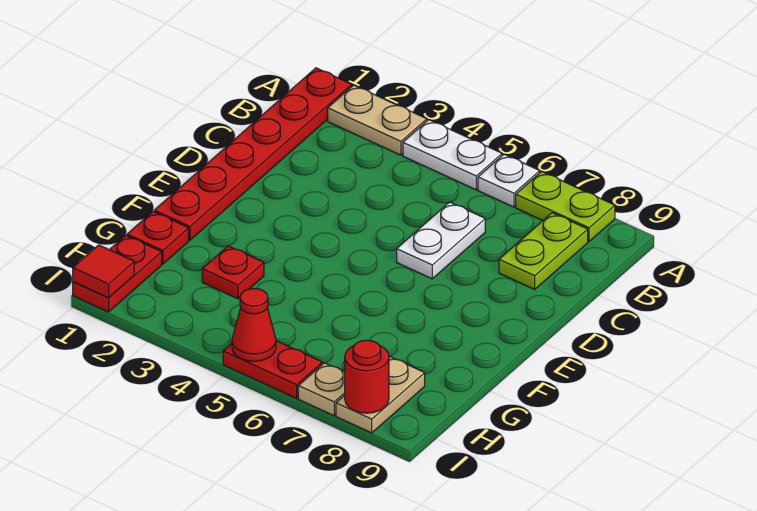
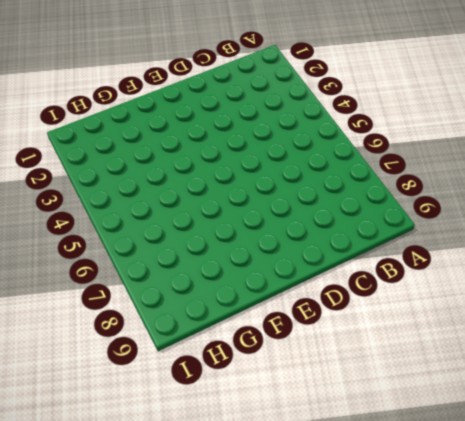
none -> red plate A1:F1 level 1
none -> tan plate A2:A3 level 1
none -> white plate A4:A5 level 1

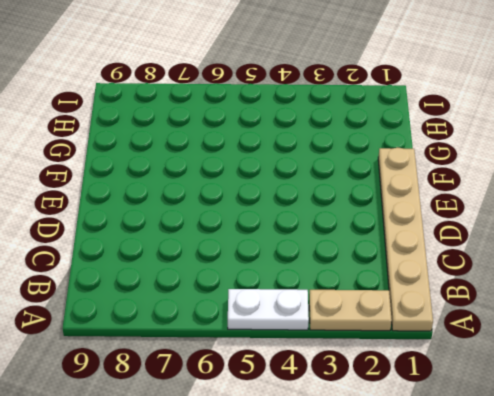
tan plate A1:F1 level 1 -> red plate A1:F1 level 1
none -> white plate A6 level 1
none -> lime plate A7:A8 level 1
none -> lime plate B8:C8 level 1

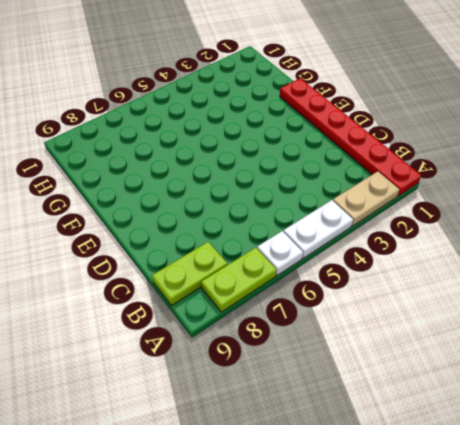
lime plate B8:B9 level 1 -> lime plate B8:C8 level 1
none -> white plate C6:D6 level 1
none -> red plate G1 level 1
none -> red plate G3 level 1

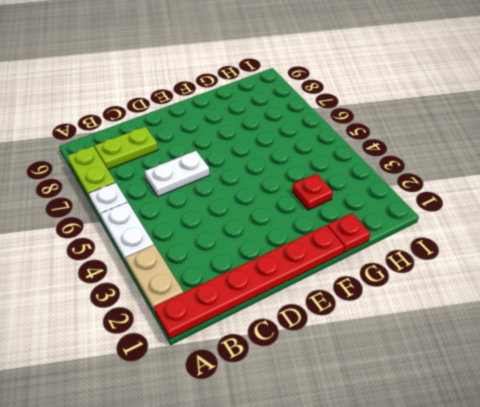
none -> red plate H1:I1 level 1
none -> tan plate H8:I8 level 1
none -> red plate I5:I6 level 1

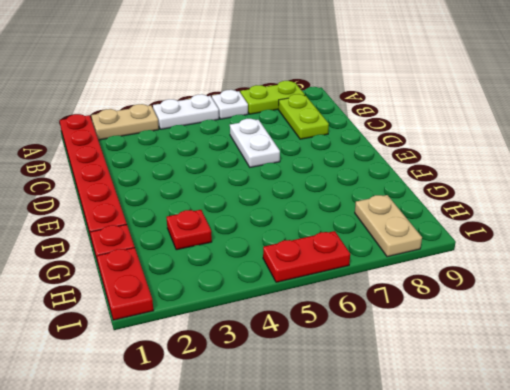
none -> tan plate I7 level 1
none -> red tile I1 level 2
none -> red cone I5 level 2

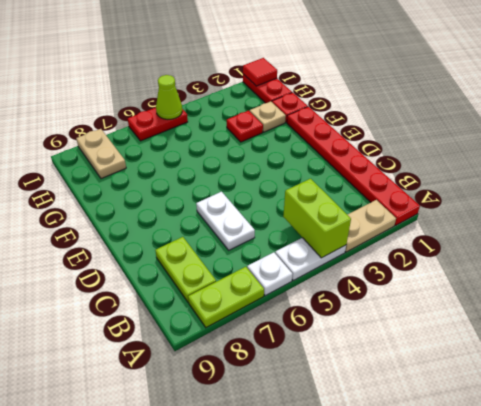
lime brick A4:B4 level 2 -> none
tan plate G2 level 1 -> tan plate I7 level 1
lime cone I5 level 2 -> red cone I5 level 2
none -> red round brick I8 level 2

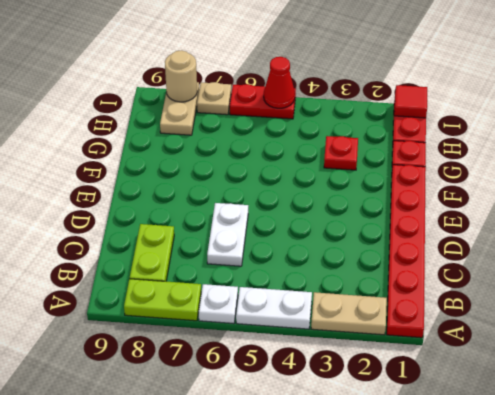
tan round brick I8 level 2 -> red round brick I8 level 2

